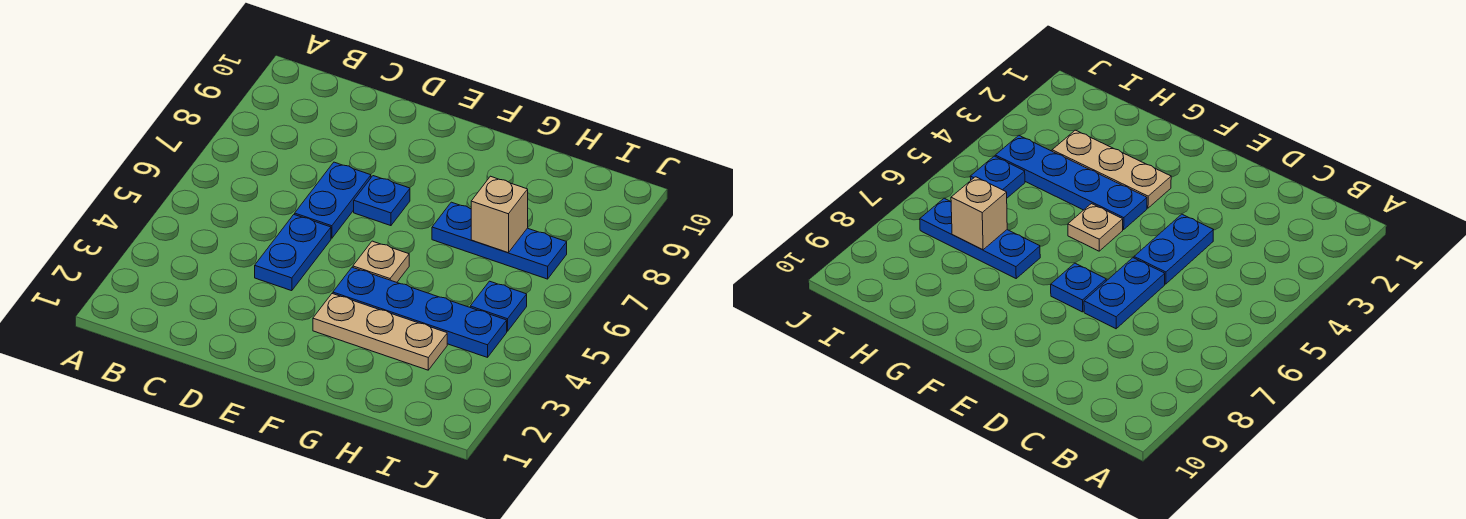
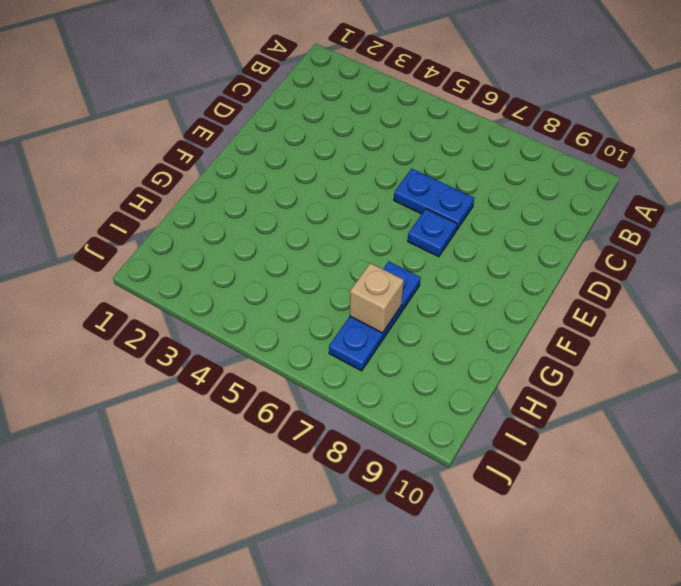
none -> blue plate D4:D5 level 1
none -> tan plate F3:H3 level 1

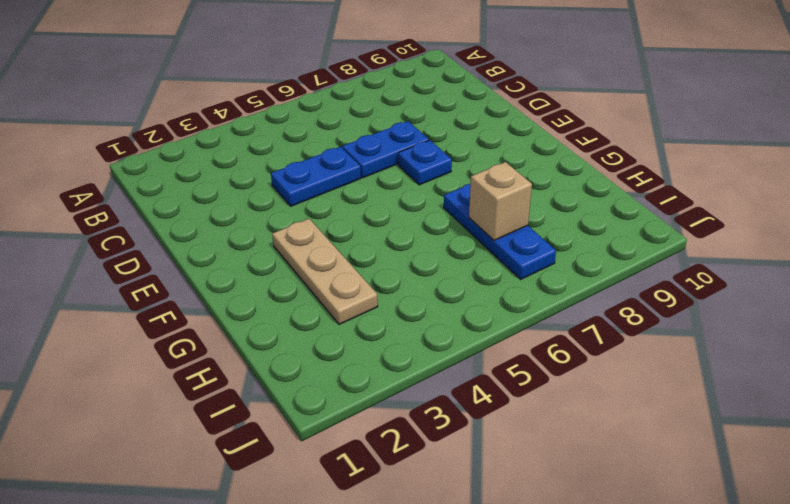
none -> blue plate F4:I4 level 1
none -> tan plate F5 level 1

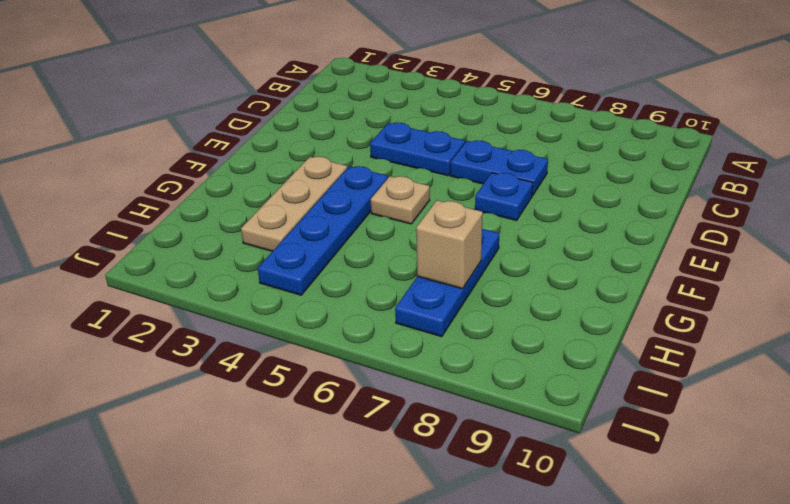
none -> blue plate I5 level 1

